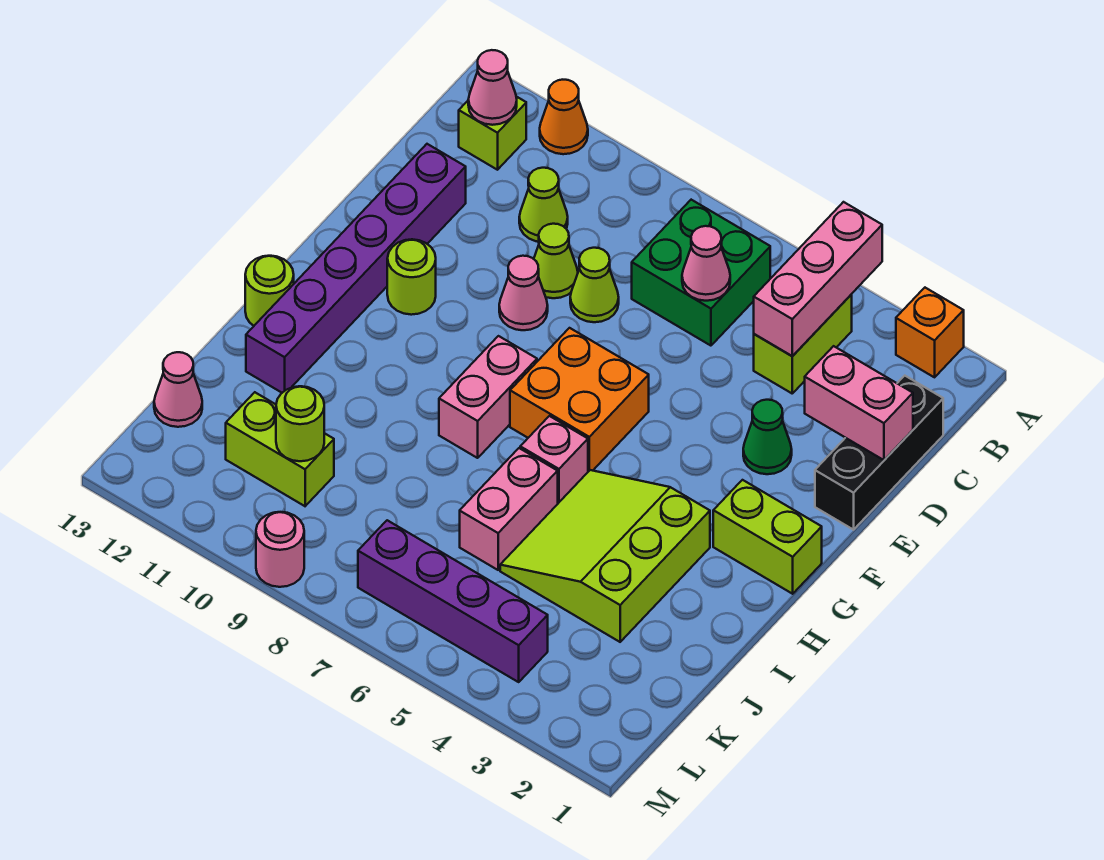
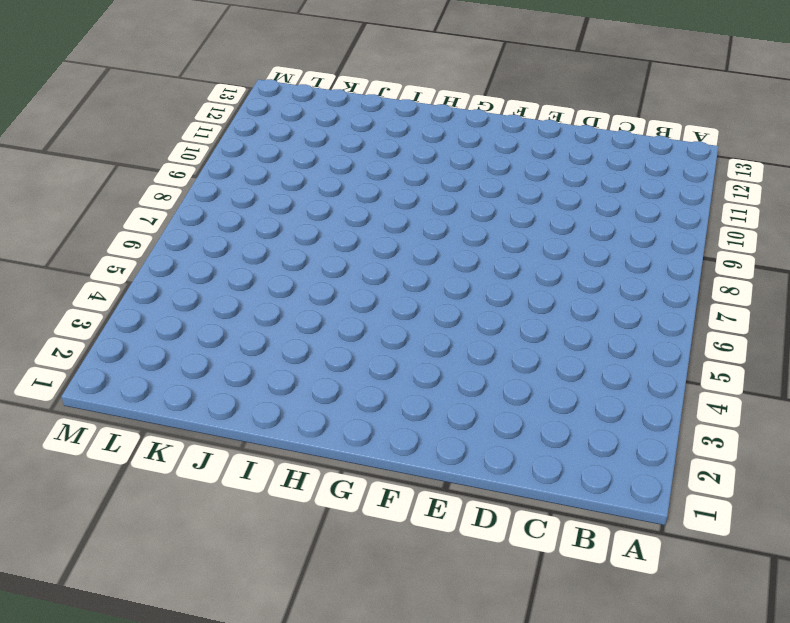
none -> orange brick A2 level 1
none -> orange cone A11 level 1
none -> lime brick B4:C4 level 1

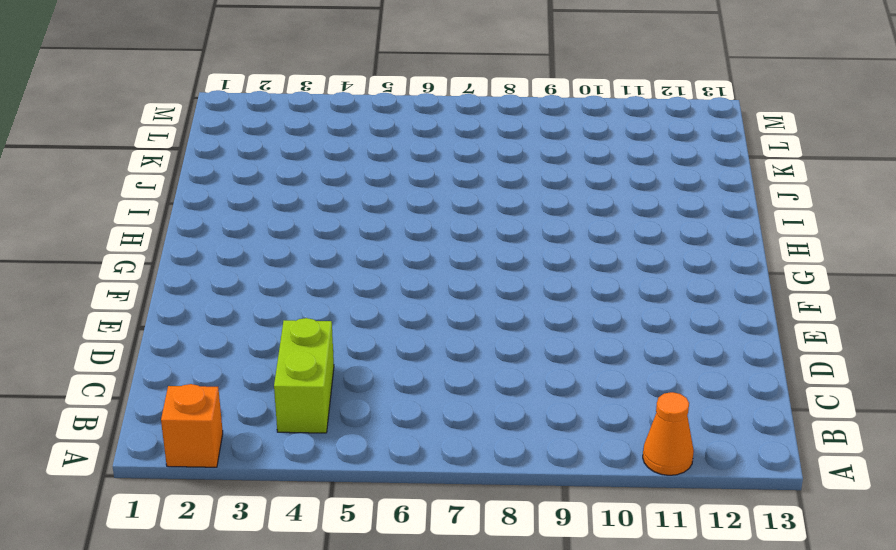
none -> green brick B6:C7 level 1
none -> lime brick B12 level 1
none -> black brick C1:E1 level 1

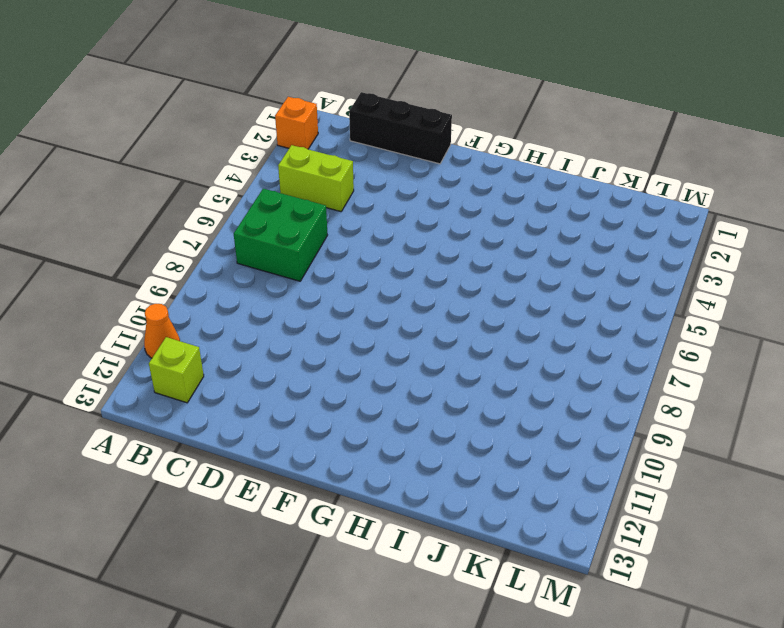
none -> lime cone C10 level 1
none -> lime cone D8 level 1
none -> lime cone D9 level 1

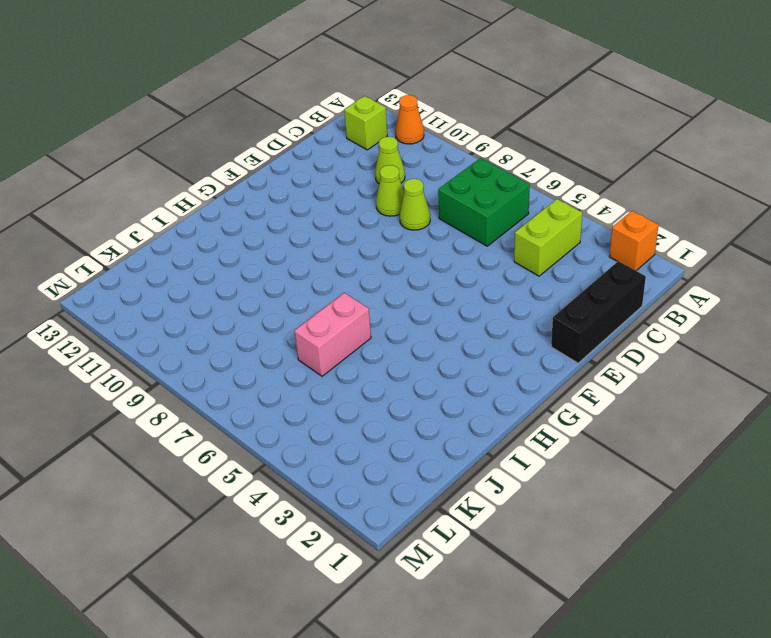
none -> purple brick D12:I12 level 1
none -> green cone E3 level 1
none -> pink cone E9 level 1

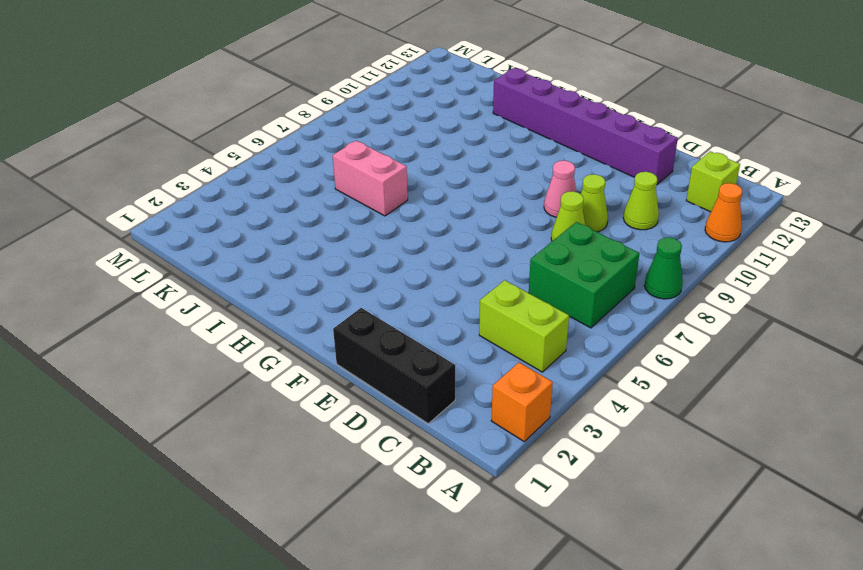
green cone A8 level 1 -> green cone E3 level 1
none -> orange brick F6:G7 level 1
none -> lime round brick F11 level 1
none -> lime brick G1:G2 level 1

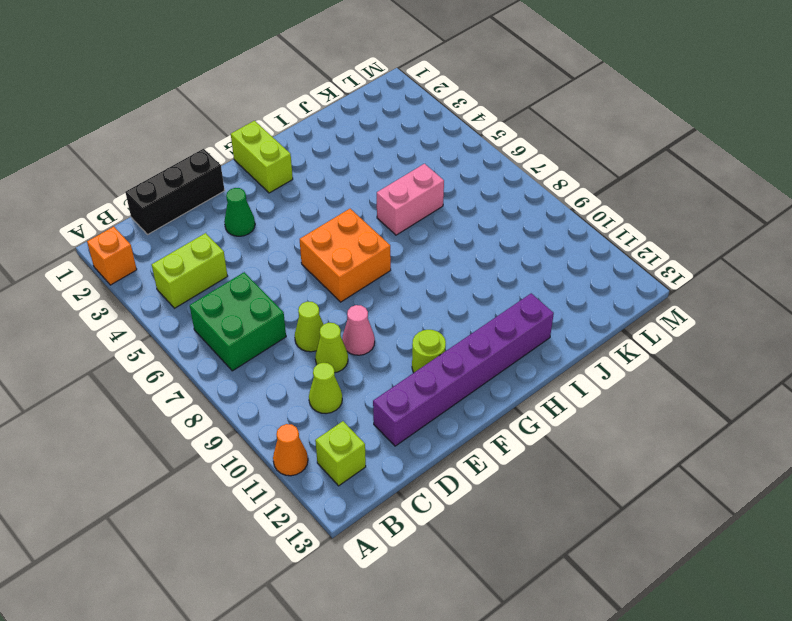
none -> pink brick G8:H8 level 1
none -> lime slope H3:J5 level 1 top 3
none -> pink brick H6 level 1

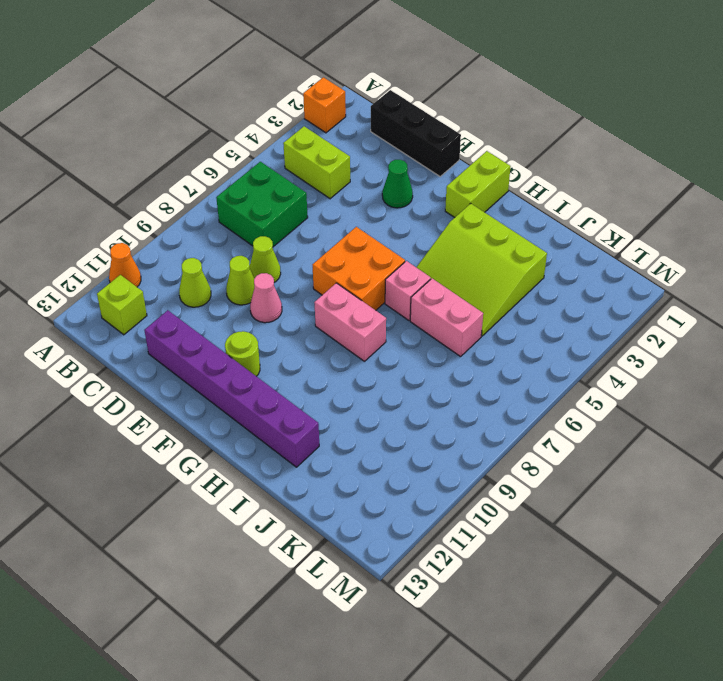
none -> lime round brick H13 level 1
none -> lime brick K10:K11 level 1
none -> pink cone K13 level 1

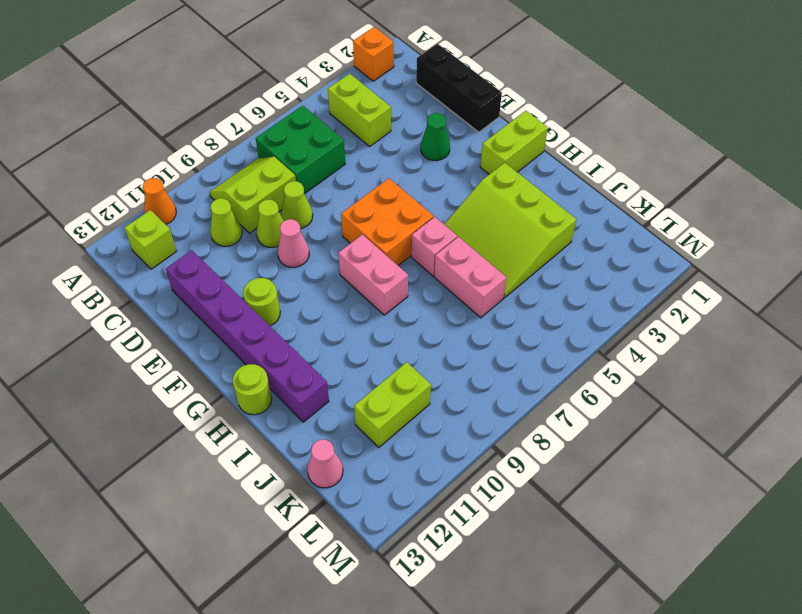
lime slope B8:C9 level 1 top C -> none
none -> purple brick L4:L7 level 1
none -> pink round brick M9 level 1
none -> pink brick A4:C4 level 2

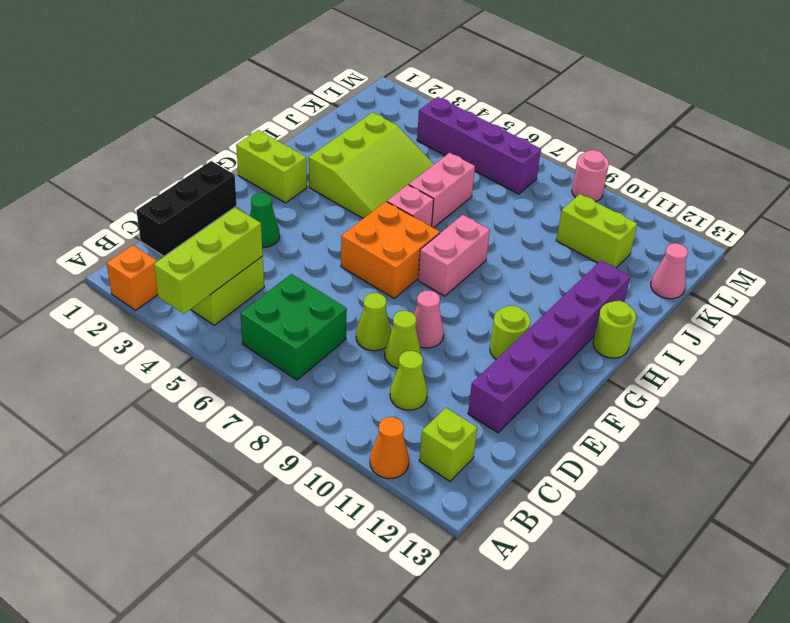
lime brick A4:C4 level 2 -> pink brick A4:C4 level 2
none -> pink cone B12 level 2
none -> pink cone C6 level 2
none -> pink brick D1:D2 level 2

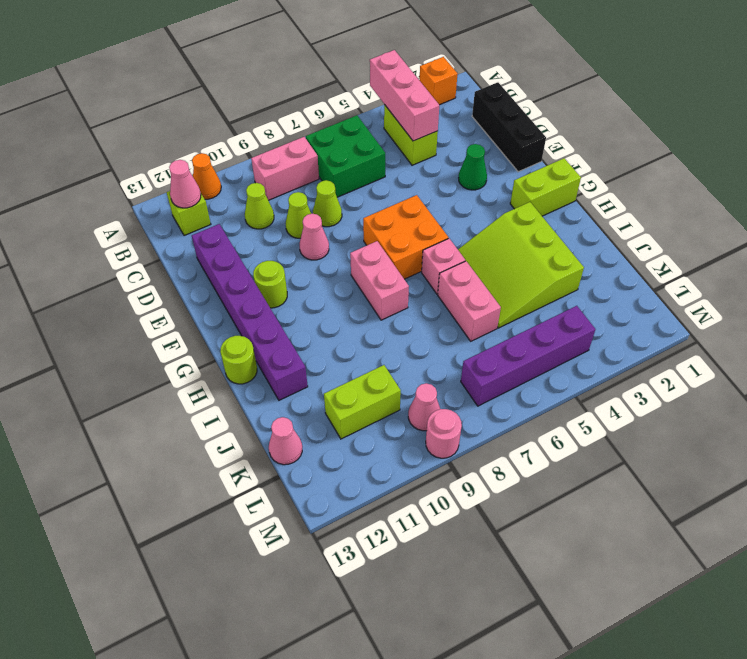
pink brick B8:B9 level 1 -> pink brick D1:D2 level 2
pink cone L9 level 1 -> pink cone C6 level 2
none -> lime round brick K10 level 2

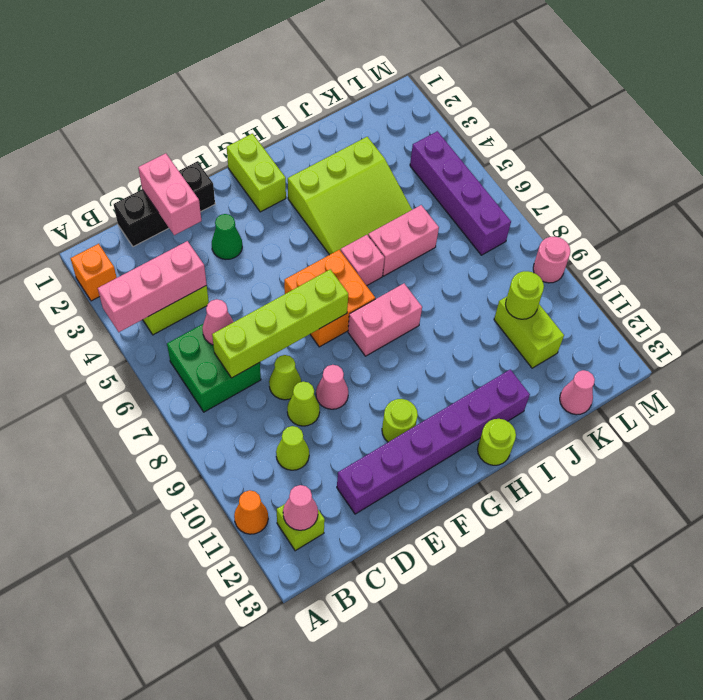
lime brick C7:F7 level 2 -> none

